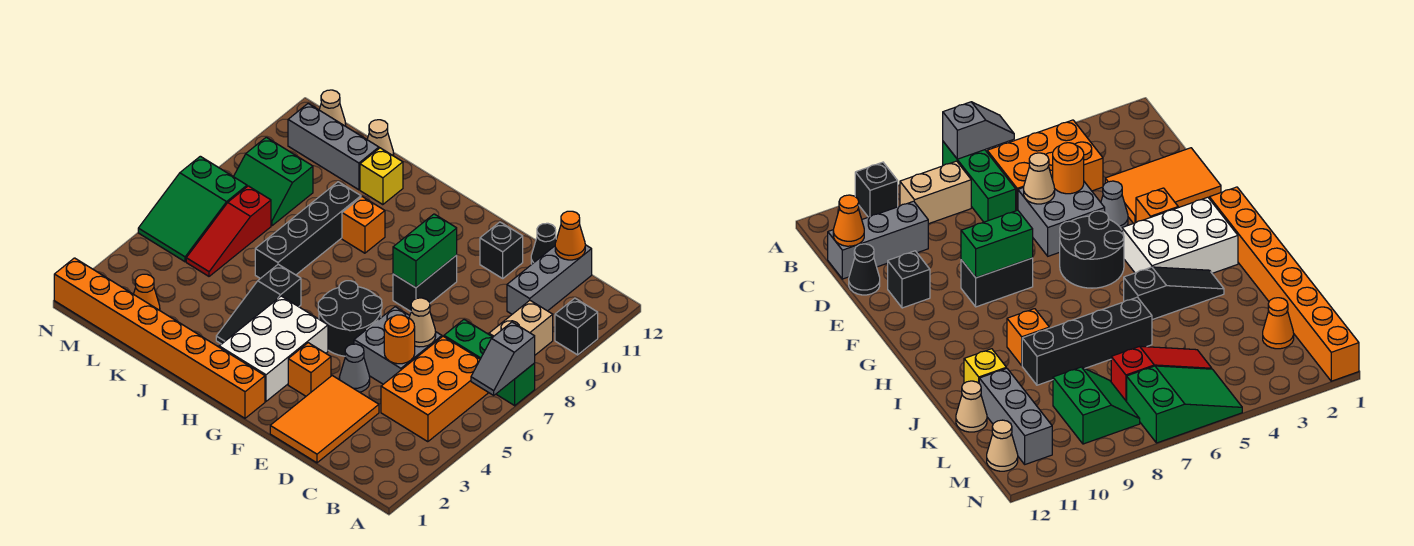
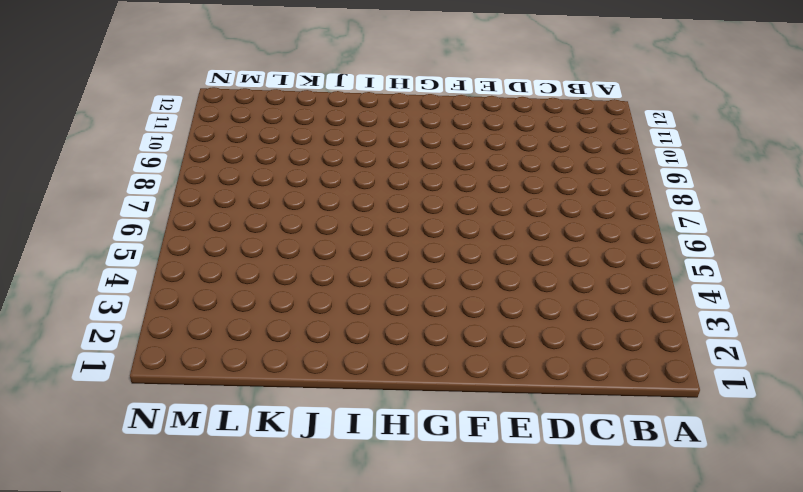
none -> green brick A7:C7 level 1
none -> black brick A10 level 1
none -> orange brick B4:C6 level 1
none -> tan brick B8:B9 level 1

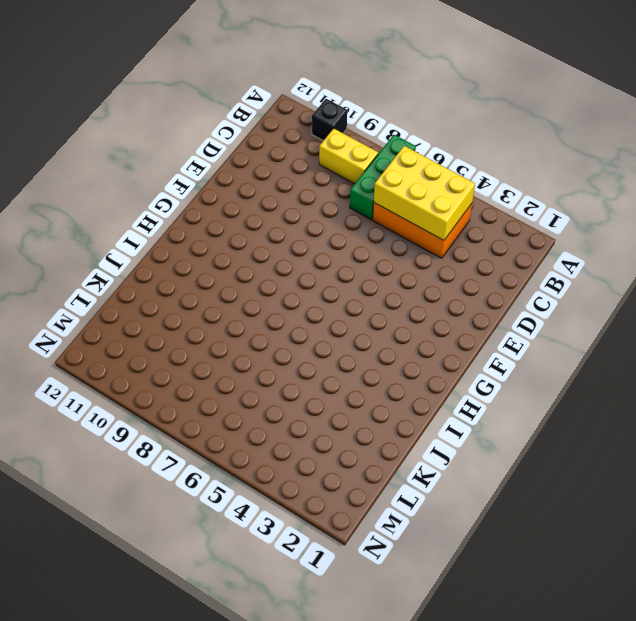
yellow brick B4:C6 level 2 -> none
yellow brick B8:B9 level 1 -> tan brick B8:B9 level 1
none -> grey brick C10:C12 level 1
none -> orange tile D1:E3 level 1
none -> grey brick D5:E6 level 1
none -> black cone D12 level 1

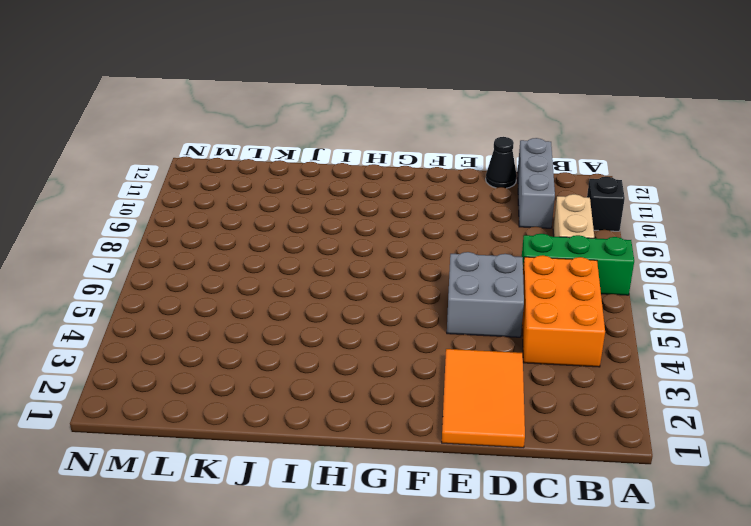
none -> grey cone E4 level 1
none -> black brick E11 level 1
none -> orange brick F3 level 1
none -> black round brick F5:G6 level 1

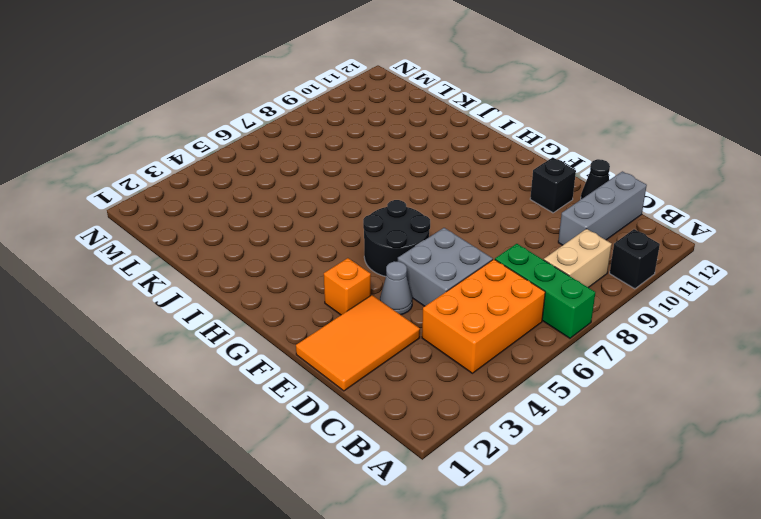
none -> black brick F8:F9 level 1
none -> orange brick G1:N1 level 1
none -> white brick G2:H4 level 1
none -> black slope I3:I5 level 1 top 5

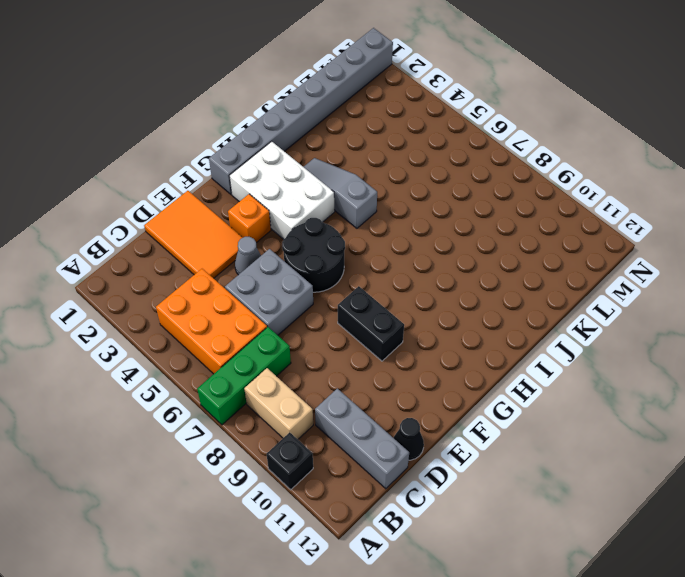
grey brick G1:N1 level 1 -> orange brick G1:N1 level 1
grey slope I3:I5 level 1 top 5 -> black slope I3:I5 level 1 top 5
none -> black brick E11 level 1
none -> orange brick I9 level 1
none -> black brick J6:J9 level 1
none -> yellow brick J11 level 1

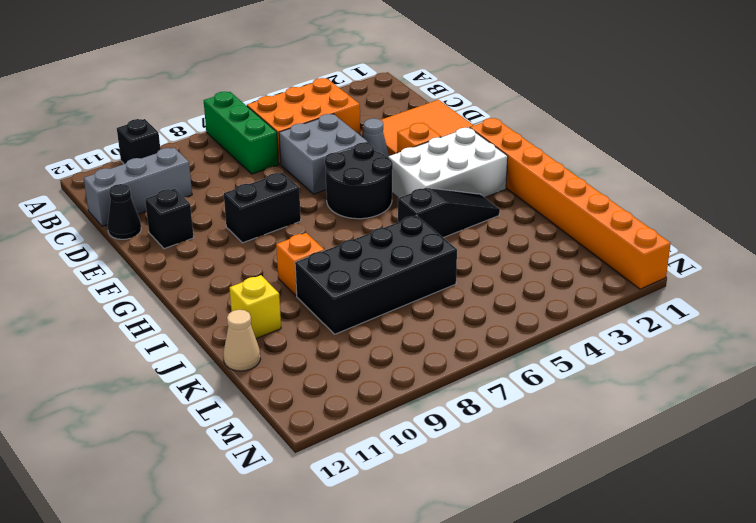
black brick J6:K9 level 1 -> black brick J6:J9 level 1
none -> tan brick B8:B9 level 1
none -> grey brick K11:M11 level 1
none -> orange cone L2 level 1
none -> red slope L5:L7 level 1 top 7

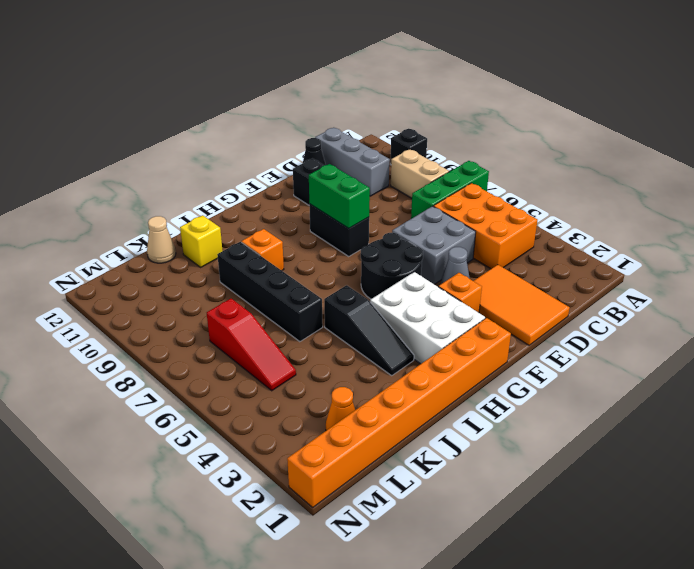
none -> grey brick K11:M11 level 1
none -> green slope L8:M9 level 1 top 9
none -> green slope M5:N7 level 1 top 7
none -> tan cone M12 level 1

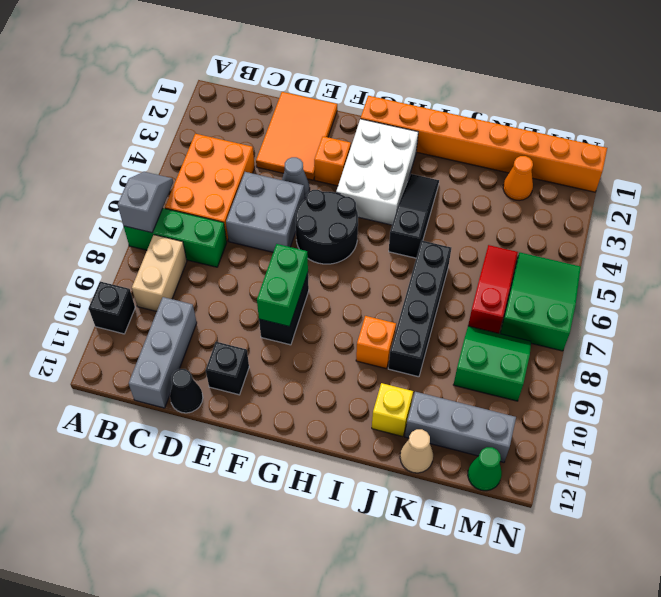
green cone M12 level 1 -> tan cone M12 level 1
none -> orange cone C12 level 2
none -> orange round brick D5 level 2
none -> tan cone D6 level 2

